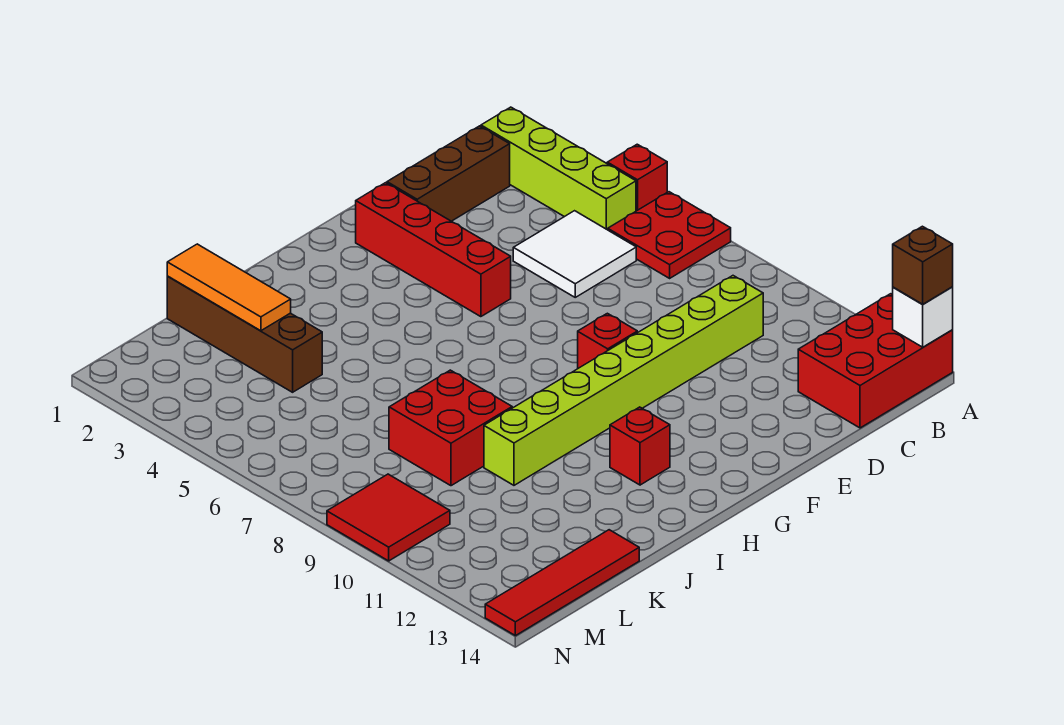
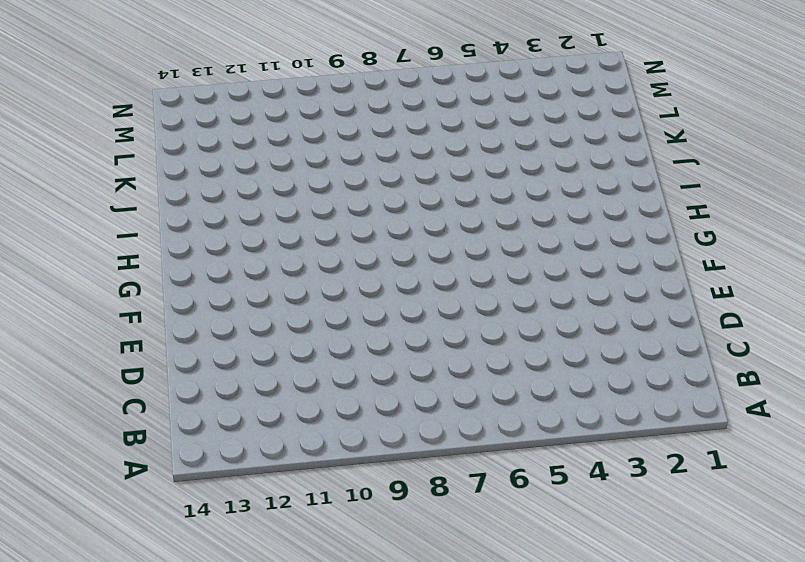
none -> red brick A5 level 1
none -> red plate A6:B7 level 1
none -> red brick A13:C14 level 1

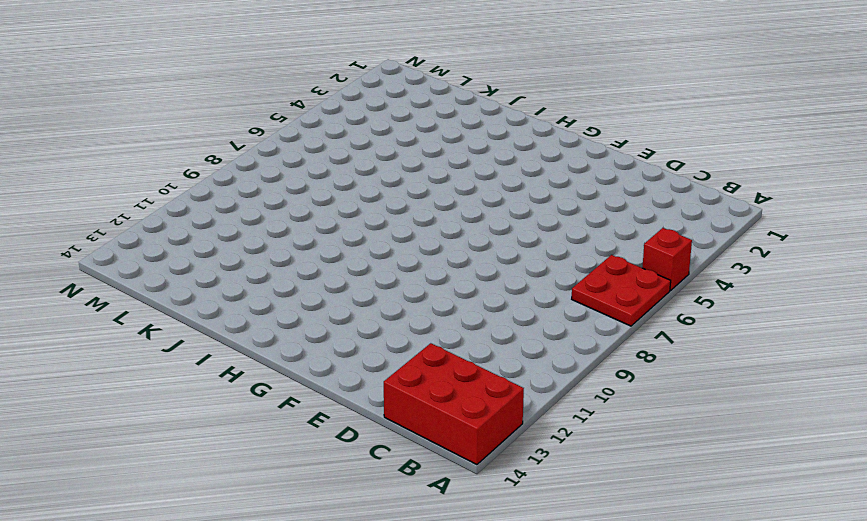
none -> lime brick B2:B5 level 1
none -> brown brick C2:E2 level 1
none -> white tile C5:D6 level 1

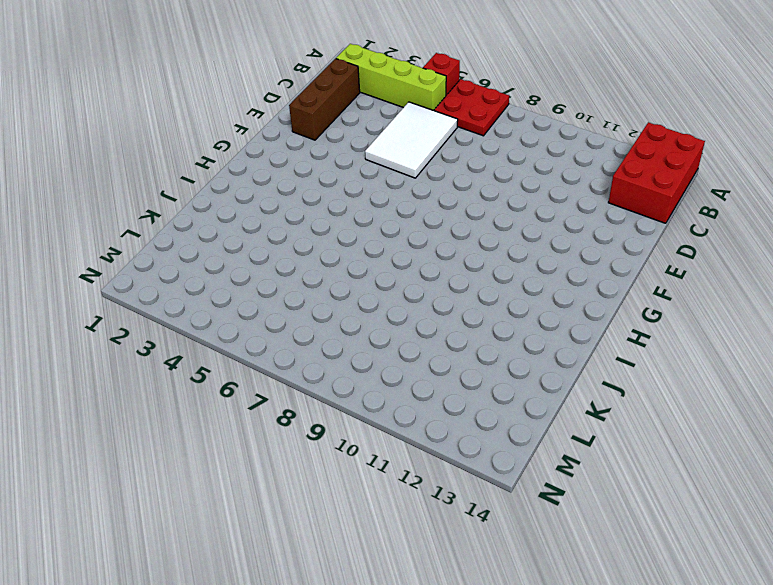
white tile C5:E6 level 1 -> white tile C5:D6 level 1
none -> lime brick C10:J10 level 1
none -> red brick F2:F5 level 1
none -> red brick F9 level 1

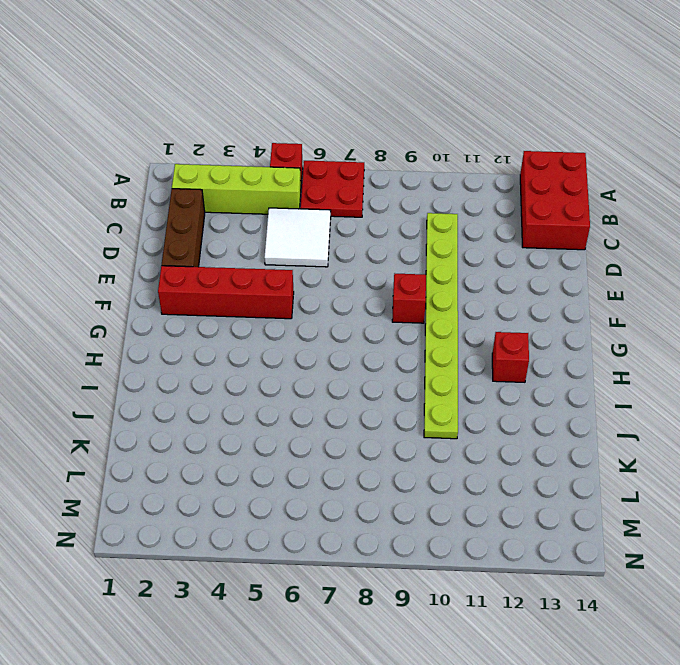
lime plate C10:J10 level 1 -> lime brick C10:J10 level 1
none -> red brick J8:K9 level 1
none -> brown brick K1:K4 level 1
none -> red tile K14:N14 level 1

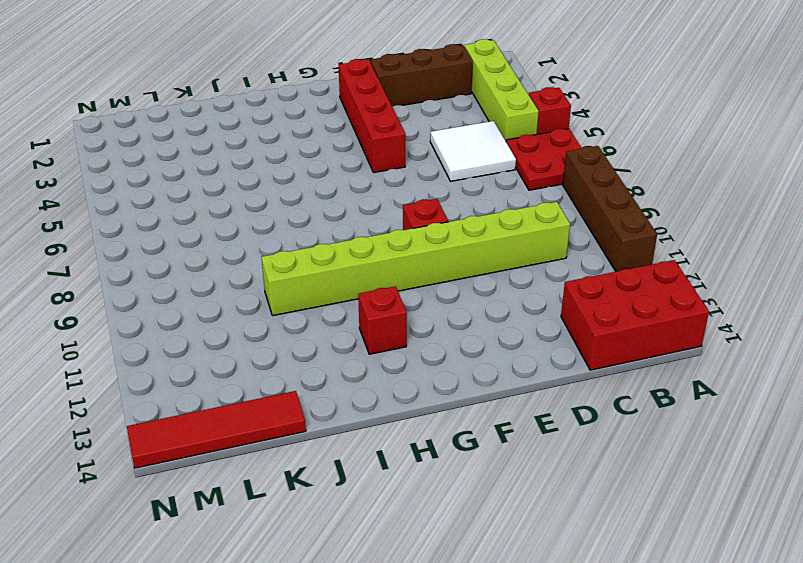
brown brick A8:A11 level 1 -> brown brick K1:K4 level 1
none -> red brick J8:K9 level 1
none -> red tile M9:N10 level 1
none -> white brick A14 level 2

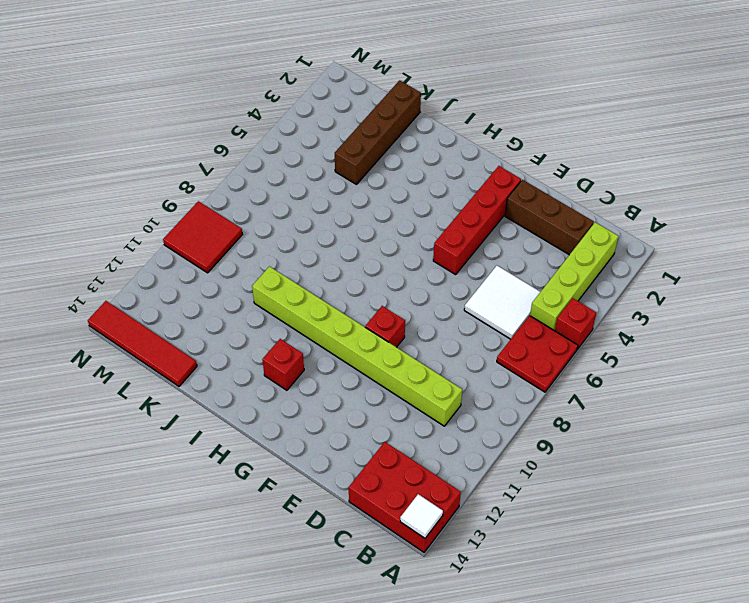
white tile A14 level 2 -> white brick A14 level 2
none -> red brick J8:K9 level 1
none -> orange tile K1:K3 level 2
none -> brown brick A14 level 3

